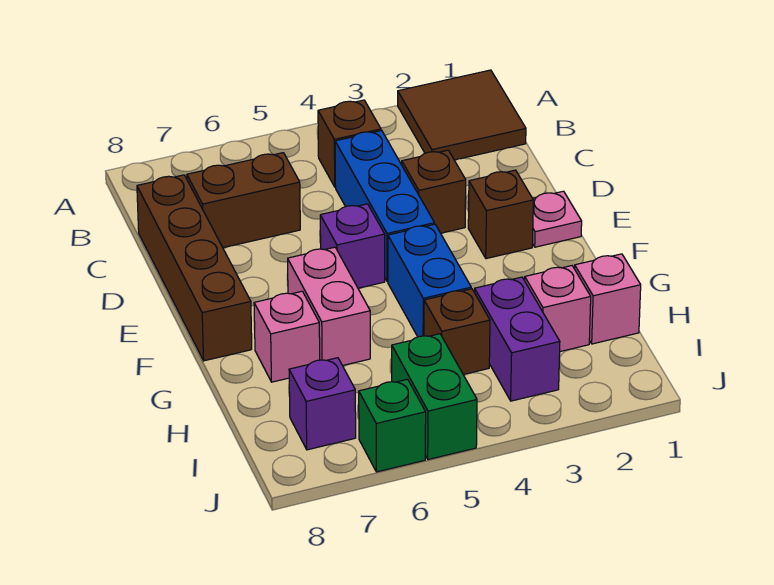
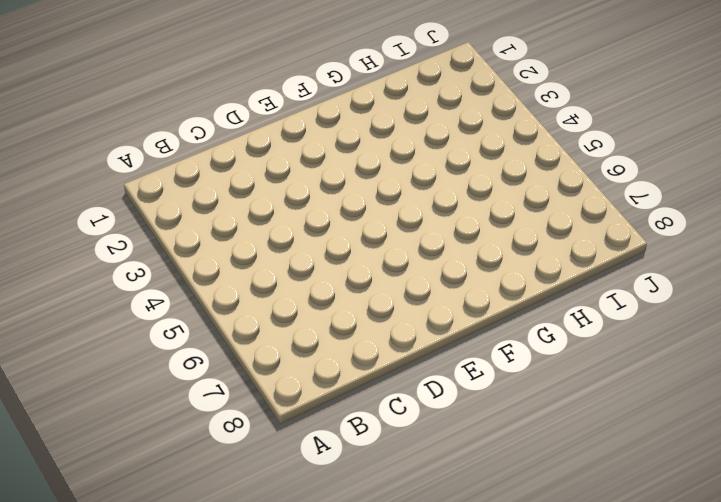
none -> brown tile A1:B2 level 1
none -> brown brick B4 level 1
none -> blue brick C4:E4 level 1

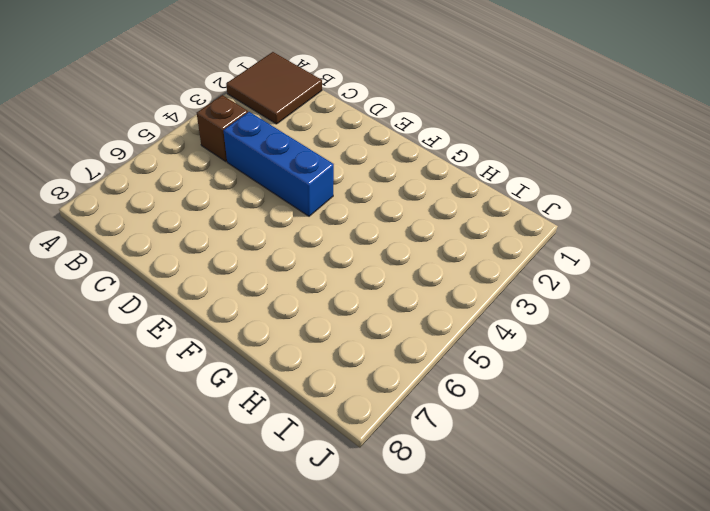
none -> brown brick C6:C7 level 1
none -> brown brick C8:F8 level 1
none -> brown brick D3 level 1

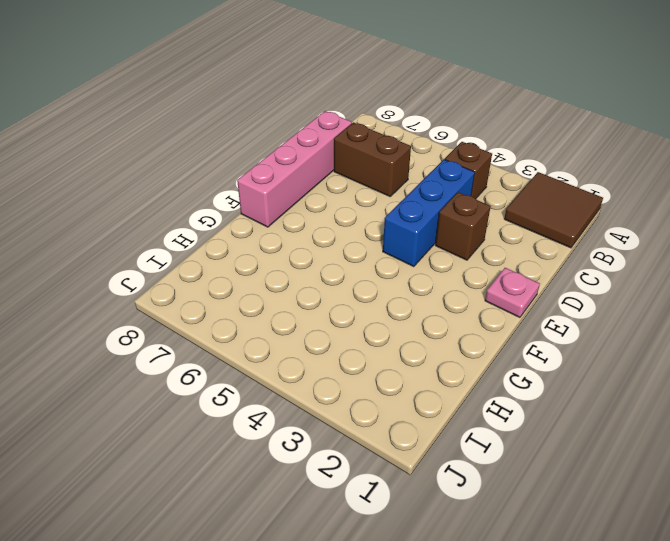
pink brick C8:F8 level 1 -> brown brick C8:F8 level 1
none -> brown brick E2 level 1
none -> purple brick E5 level 1
none -> blue brick F4:G4 level 1

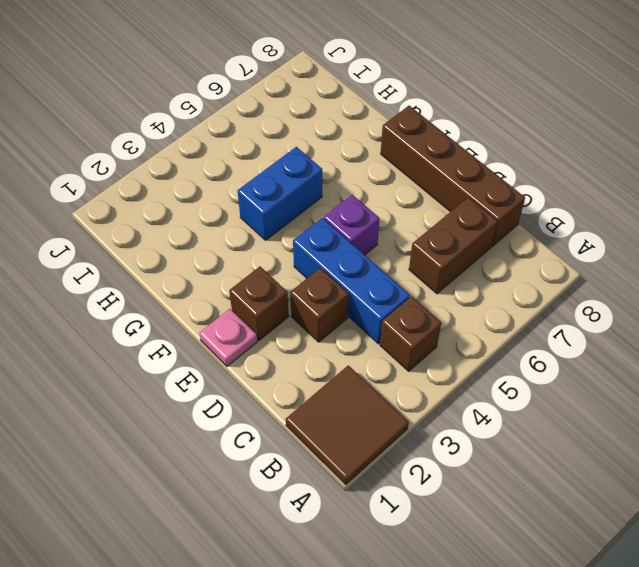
blue brick G4:G5 level 1 -> blue brick F4:G4 level 1
none -> pink brick F6:G6 level 1
none -> pink brick G7 level 1
none -> pink brick H1 level 1

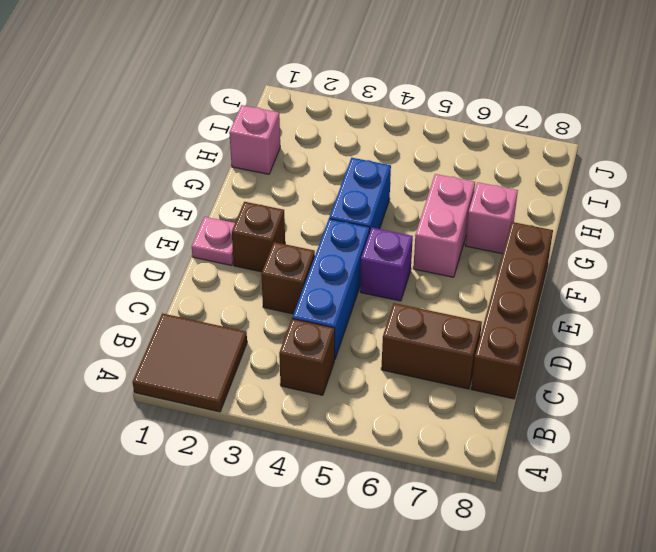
none -> pink brick H2 level 1
none -> purple brick H3:I3 level 1
none -> brown brick H4 level 1

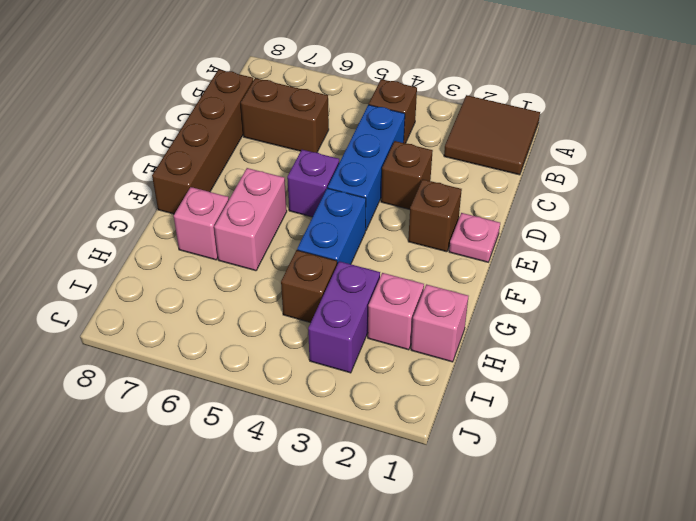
none -> green brick I5:J5 level 1
none -> purple brick I7 level 1
none -> green brick J6 level 1

